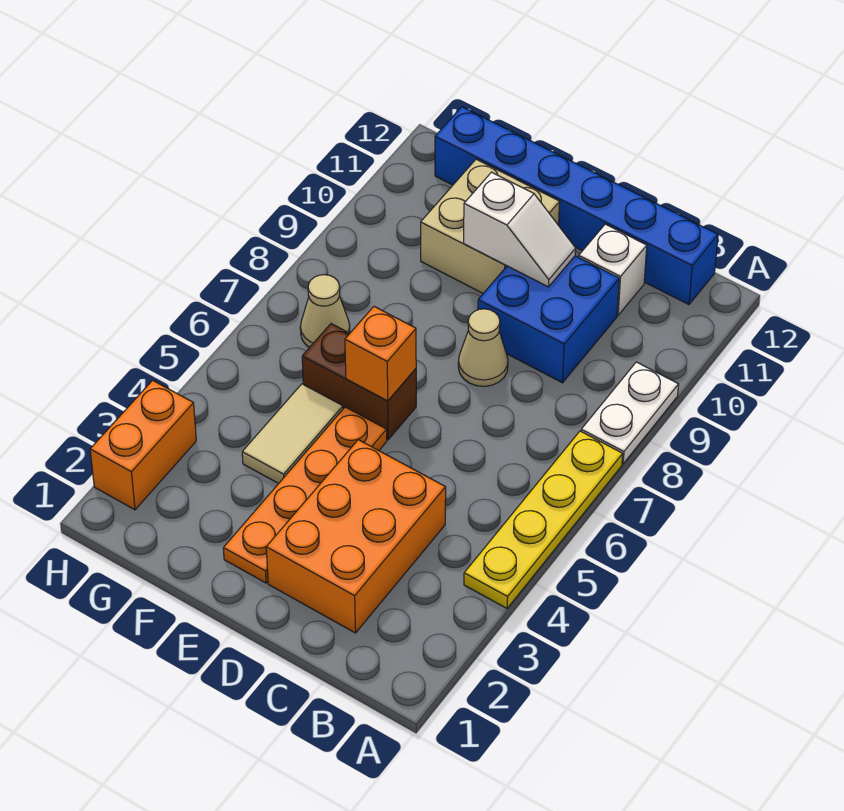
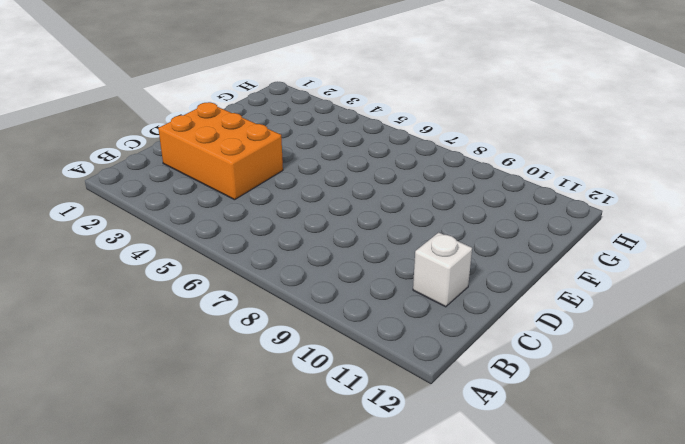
none -> yellow plate A4:A7 level 1
none -> white plate A8:A9 level 1
none -> blue brick B12:G12 level 1

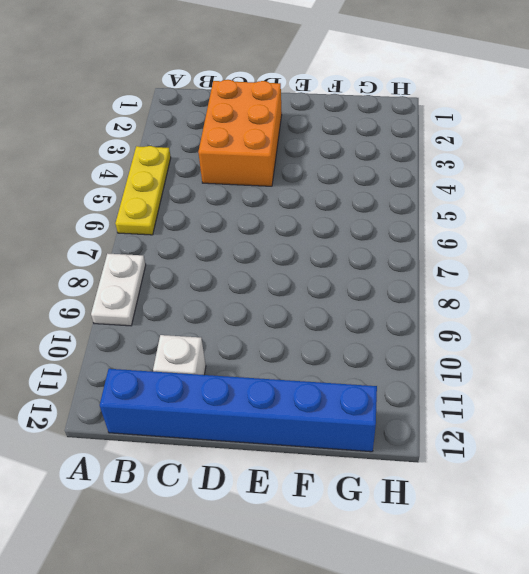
yellow plate A4:A6 level 1 -> yellow plate A4:A7 level 1
none -> blue brick C9:D10 level 1
none -> tan cone D8 level 1
none -> orange plate E2:E5 level 1

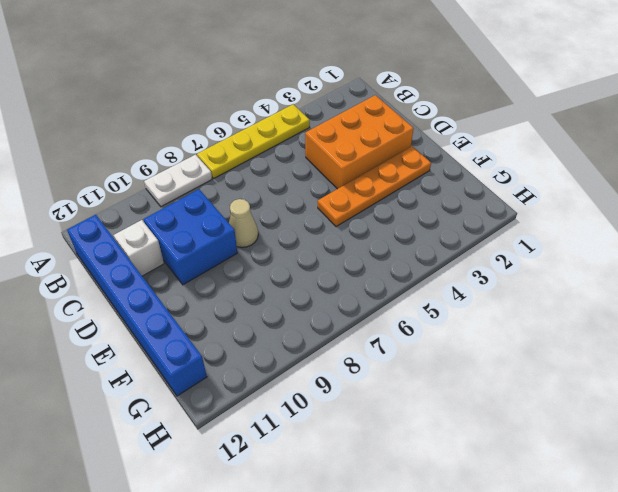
none -> brown brick E6:F6 level 1
none -> tan brick E10:F11 level 1
none -> tan tile F4:F5 level 1

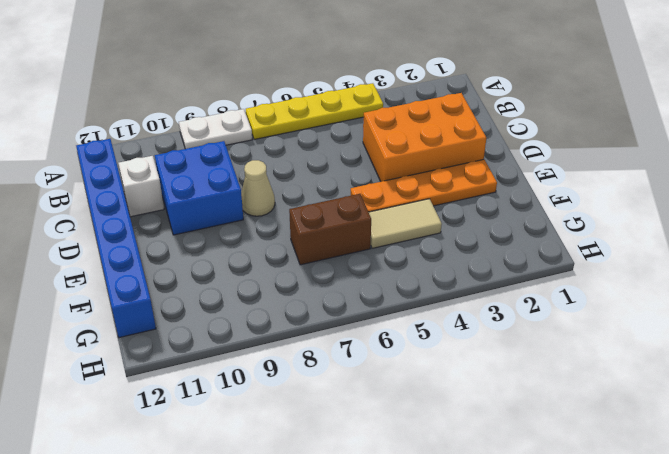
brown brick F6:F7 level 1 -> brown brick E6:F6 level 1
none -> tan brick E10:F11 level 1
none -> tan cone G7 level 1
none -> orange brick H2:H3 level 1

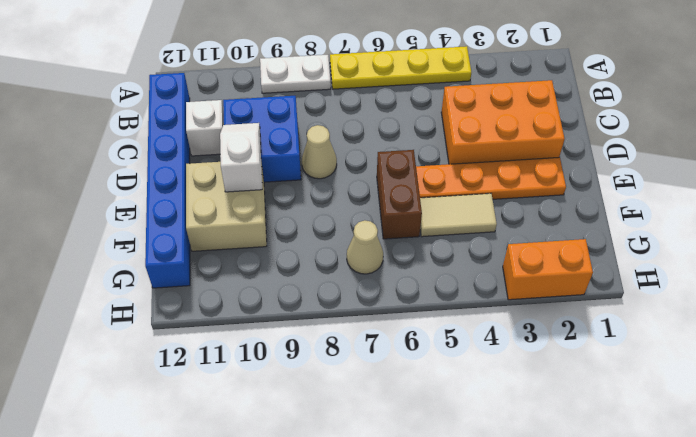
none -> orange brick E6 level 2

